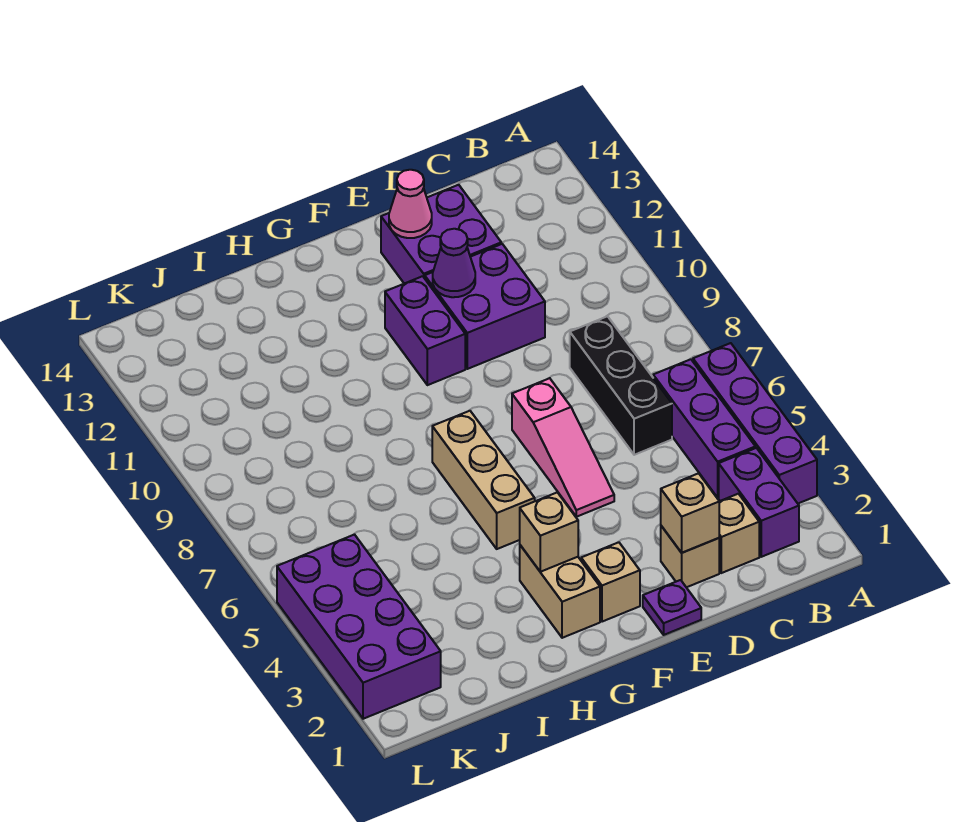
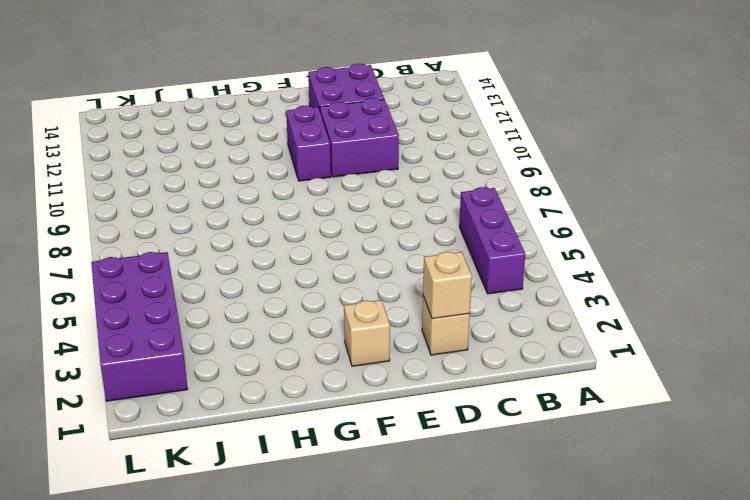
none -> purple brick A3:A6 level 1
none -> purple brick B2:B3 level 1
none -> tan brick C2 level 1

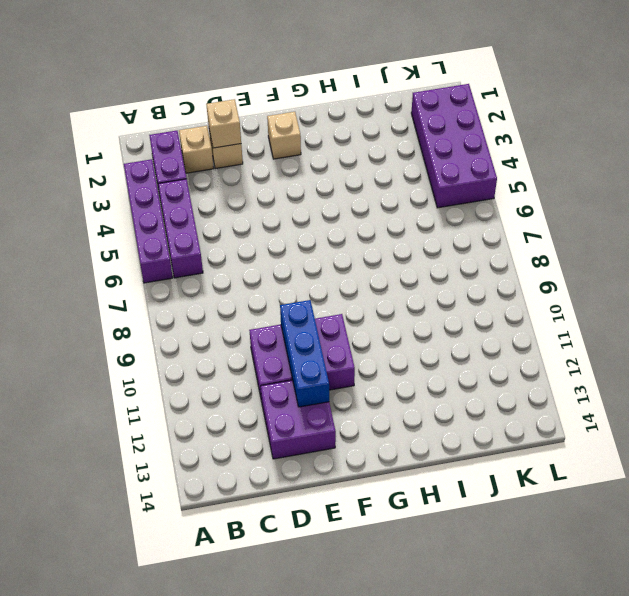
blue brick E10:E12 level 2 -> purple cone E11 level 2
none -> black brick C6:C8 level 1
none -> purple plate E1 level 1
none -> pink slope E5:E7 level 1 top 7

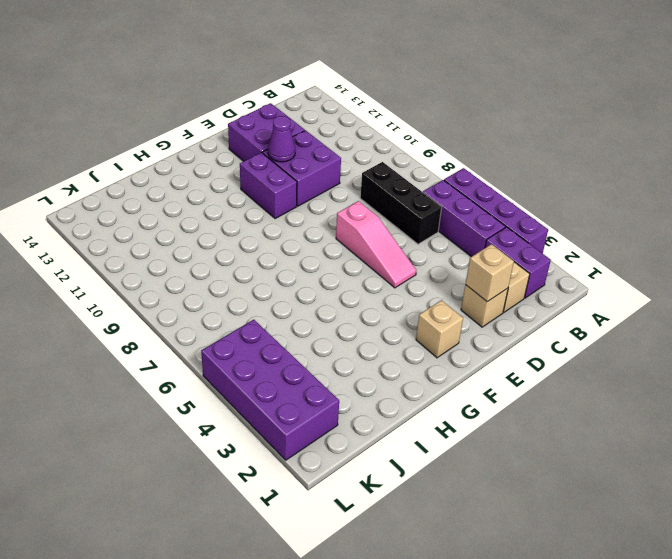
none -> purple plate E1 level 1
none -> tan brick G2:G3 level 1
none -> tan brick G5:G7 level 1

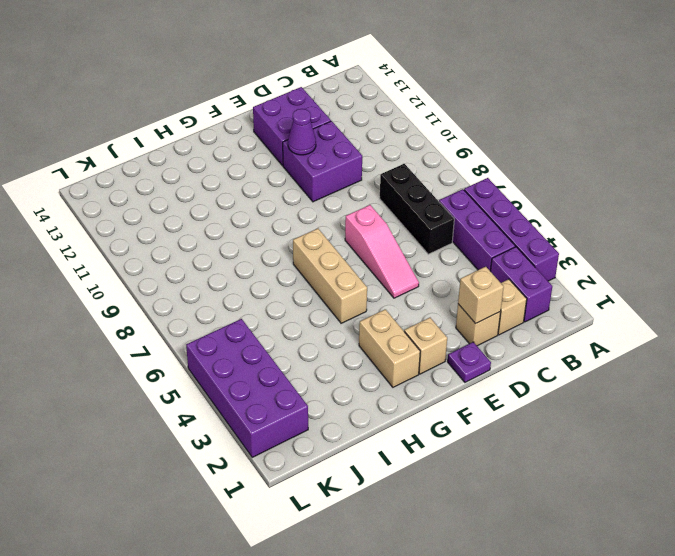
none -> purple brick F10:F11 level 1
none -> pink cone E13 level 2
none -> tan brick G3 level 2

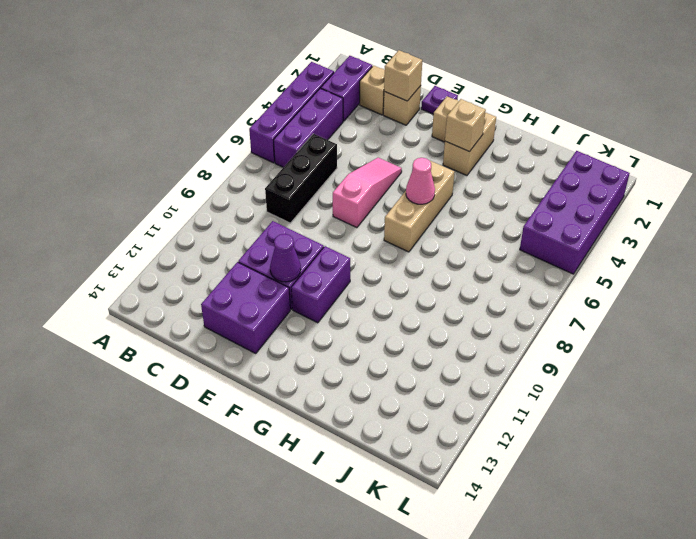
pink cone G6 level 2 -> pink cone E13 level 2

